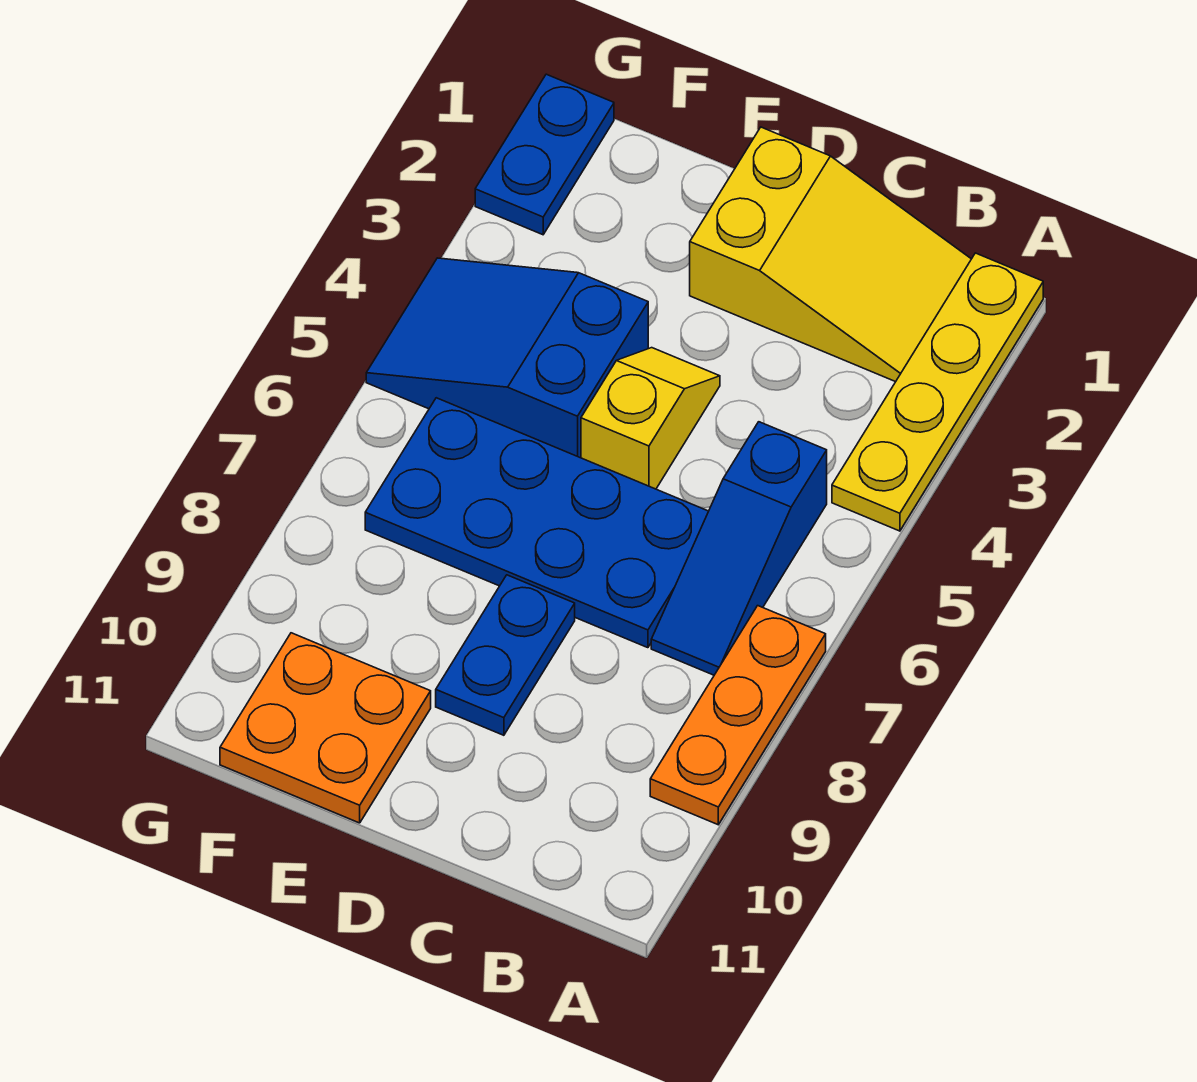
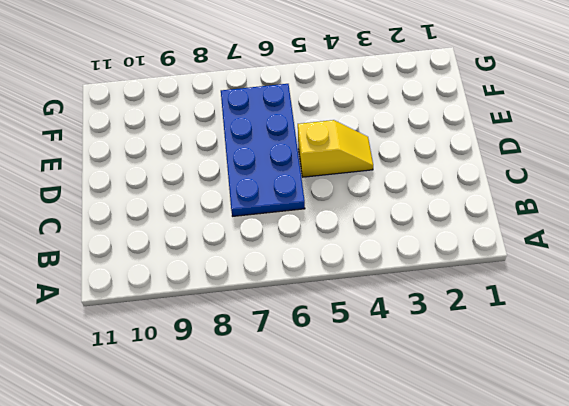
none -> yellow plate A1:A4 level 1
none -> orange plate A7:A9 level 1

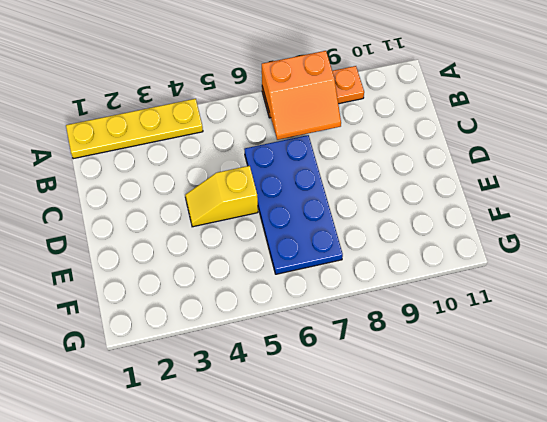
orange slope A7:B8 level 2 top A -> none
none -> yellow slope B1:D2 level 1 top D
none -> blue slope B5:B7 level 1 top 5

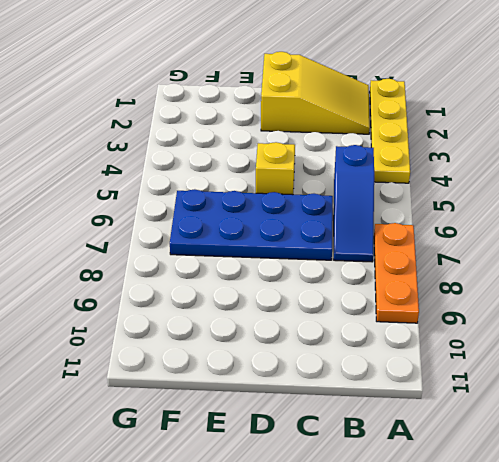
none -> blue plate D8:D9 level 1
none -> blue slope E4:G5 level 1 top E

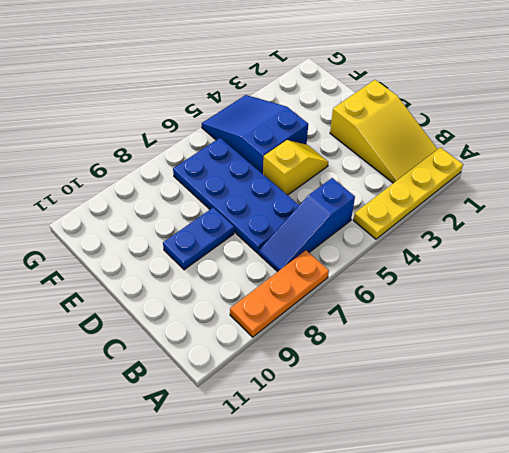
none -> orange plate E10:F11 level 1
none -> blue plate G1:G2 level 1

